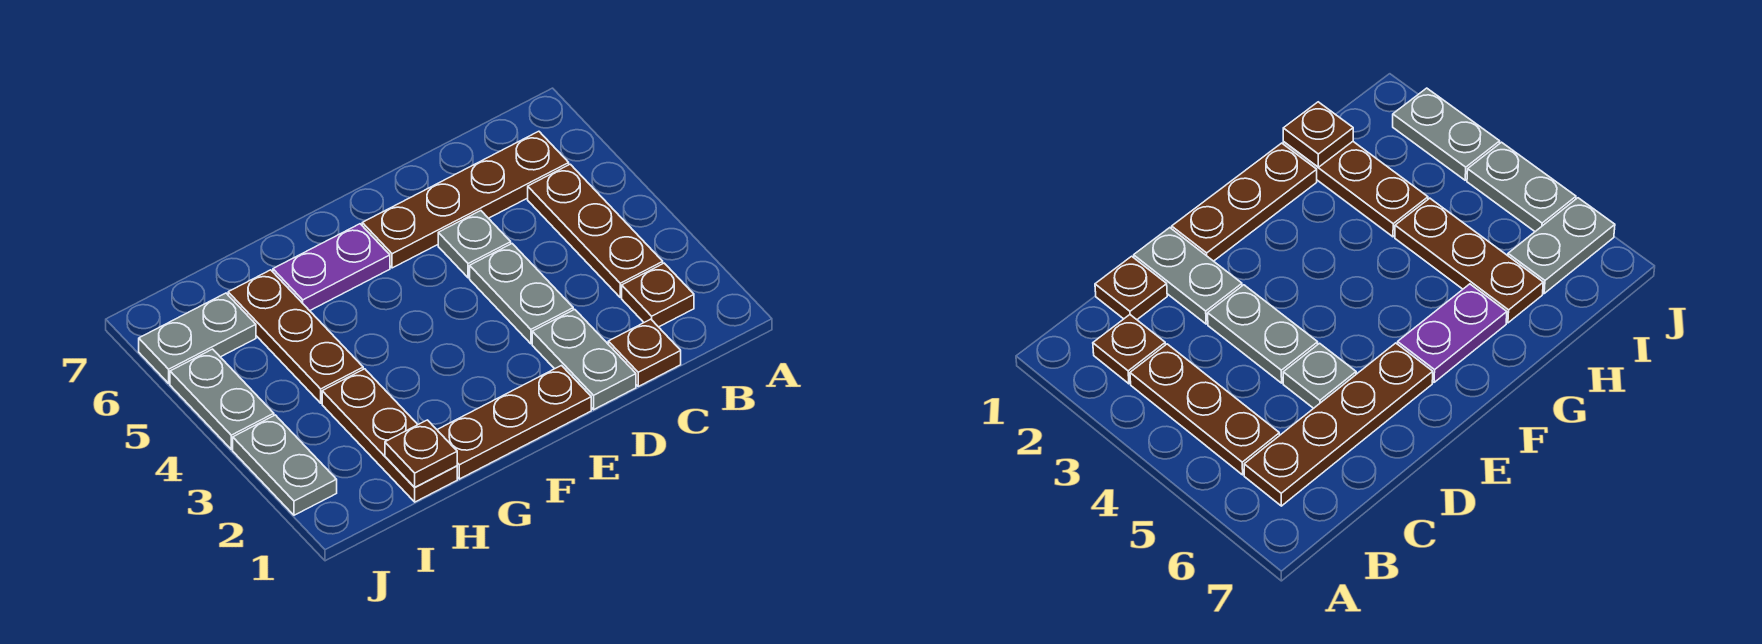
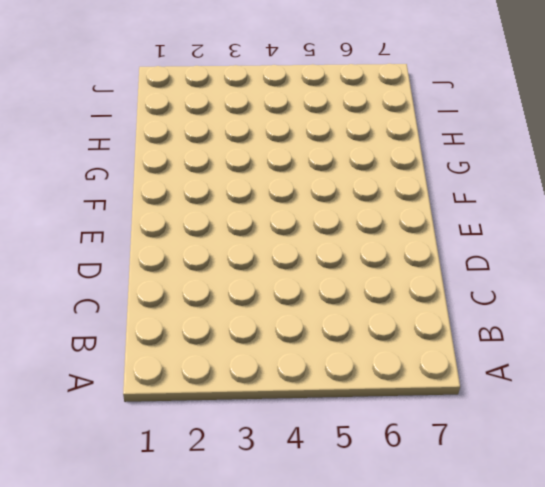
none -> brown plate B2 level 1
none -> brown plate B3:B5 level 1
none -> brown plate B6:E6 level 1

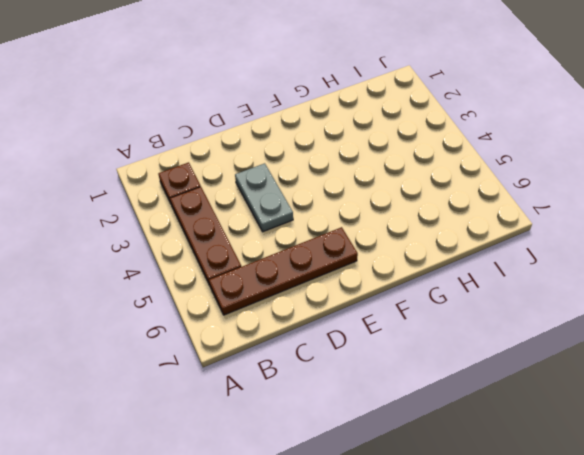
none -> brown plate C1 level 1
none -> grey plate D1:D2 level 1
none -> grey plate D5 level 1

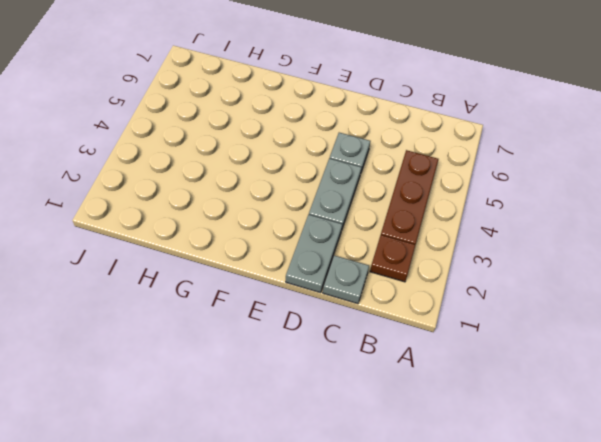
grey plate C1 level 1 -> brown plate C1 level 1
none -> brown plate B6:E6 level 1
none -> brown plate E1:G1 level 1
none -> purple plate F6:G6 level 1

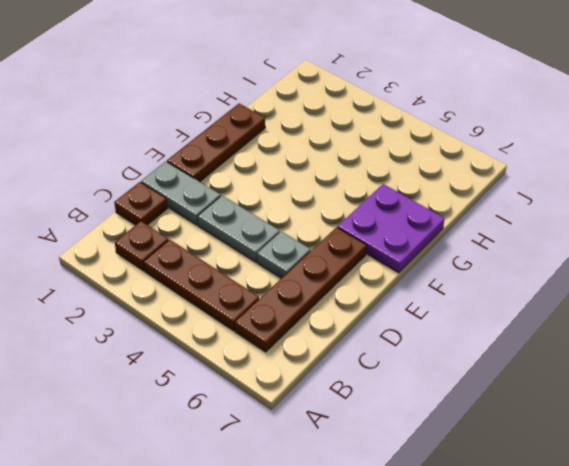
purple plate F6:G7 level 1 -> purple plate F6:G6 level 1
none -> brown plate H1:H3 level 1
none -> brown plate H4:H6 level 1
none -> grey plate I6:J6 level 1

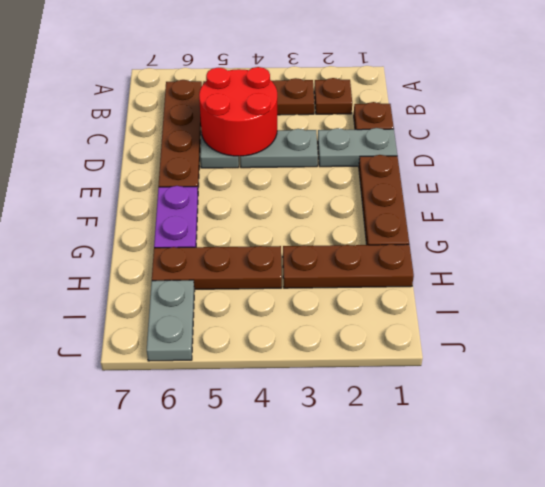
red round brick C4:D5 level 2 -> none
none -> grey plate J2:J3 level 1
none -> grey plate J4:J5 level 1
none -> brown plate H1 level 2

